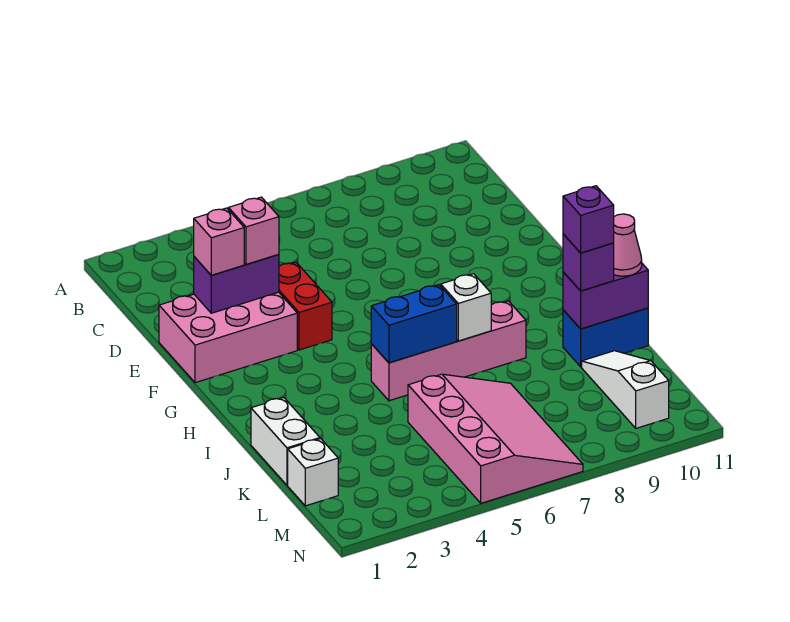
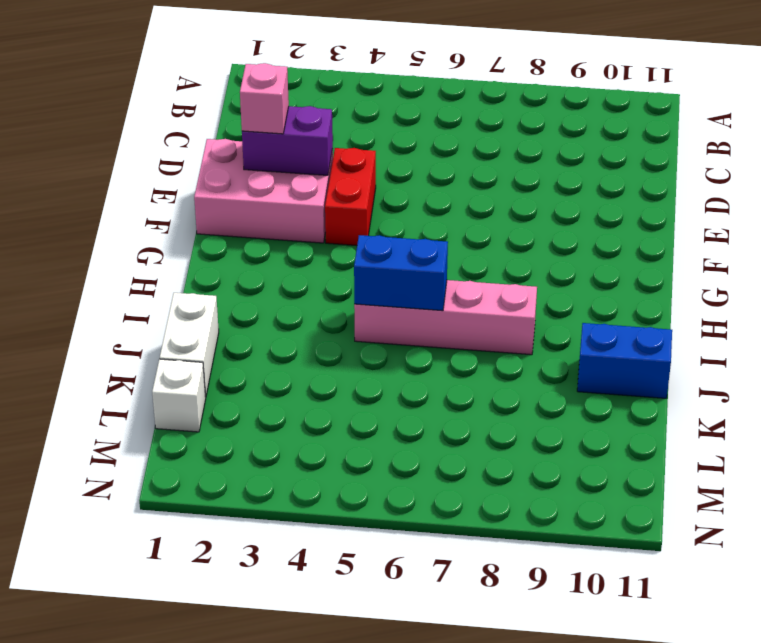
none -> pink slope K5:N7 level 1 top 5
none -> white slope K10:M10 level 1 top M
none -> white brick I7 level 2

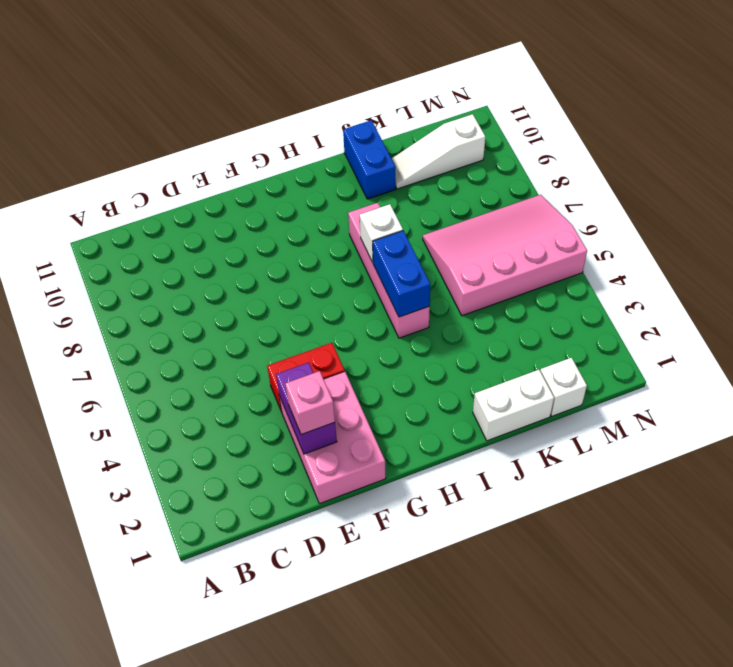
none -> purple brick J10:J11 level 2
none -> pink brick E3 level 3
none -> purple brick J10 level 3

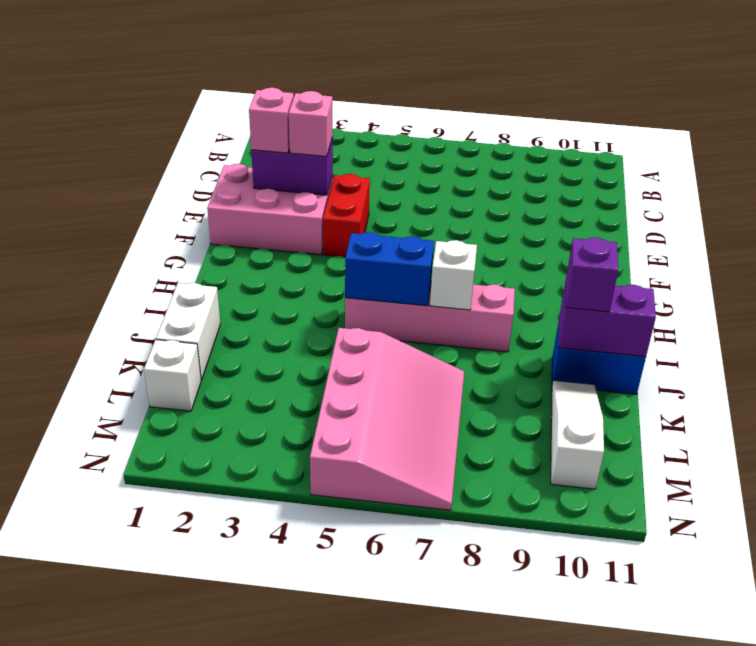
none -> pink cone J11 level 3
none -> purple brick J10 level 4

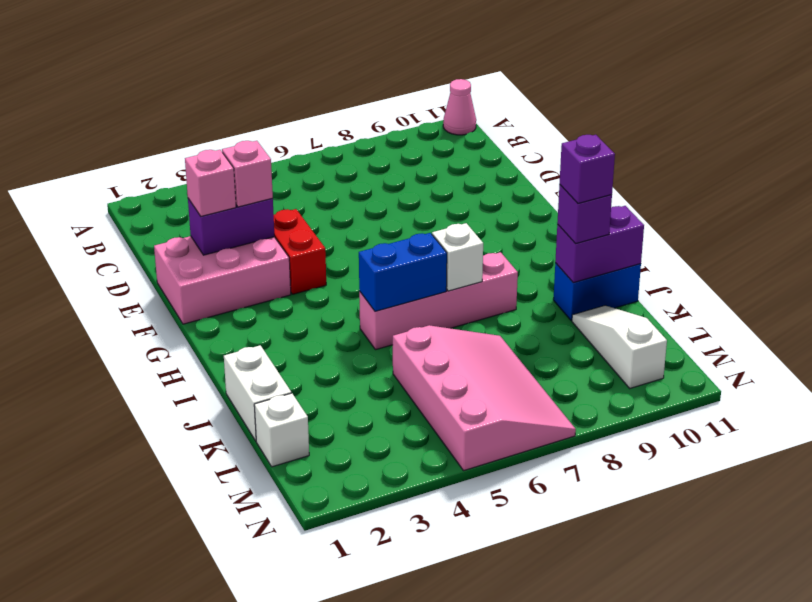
pink cone A11 level 1 -> pink cone J11 level 3

